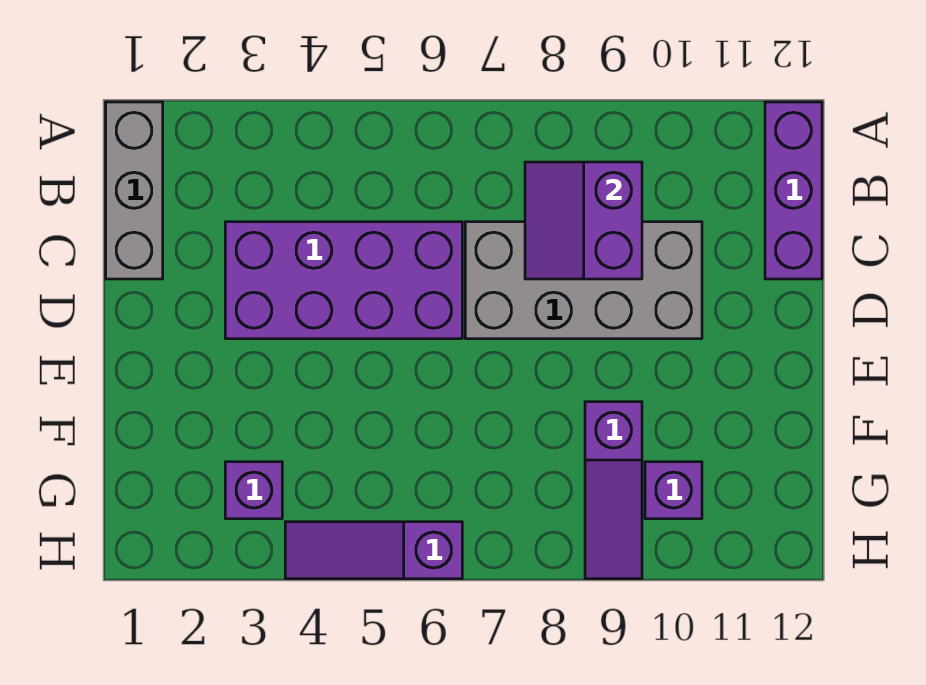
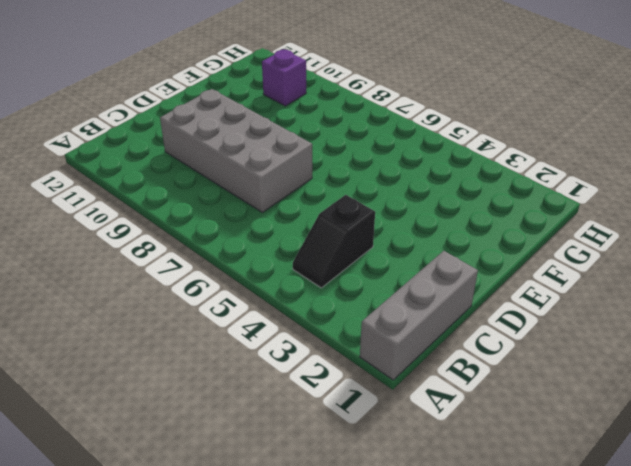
black slope B4:C4 level 1 top C -> purple brick C3:D6 level 1
none -> purple brick A12:C12 level 1
none -> purple slope F9:H9 level 1 top F

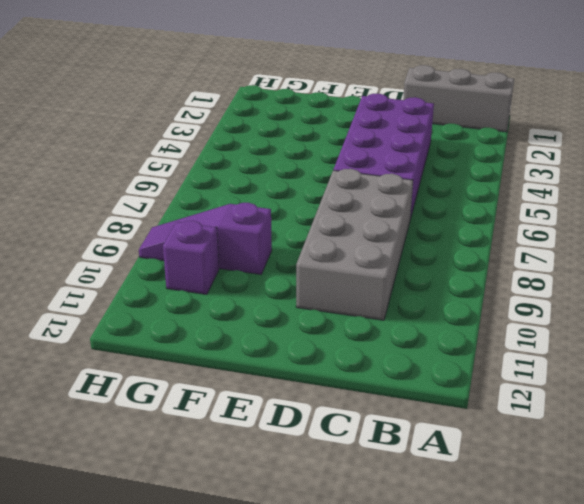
none -> purple brick A12:C12 level 1
none -> purple brick G3 level 1

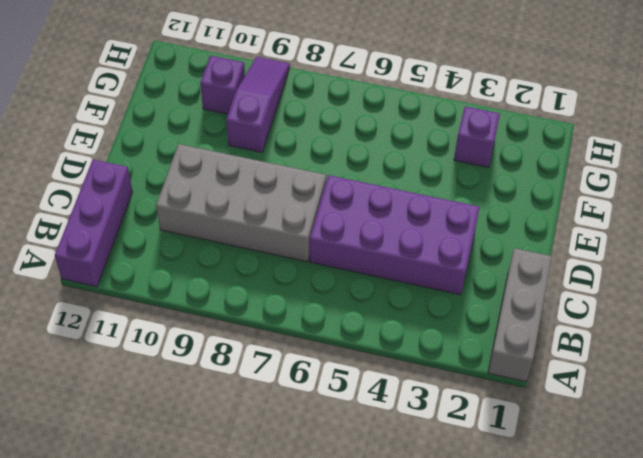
none -> purple slope H4:H6 level 1 top 6
none -> purple slope B8:C9 level 2 top 9

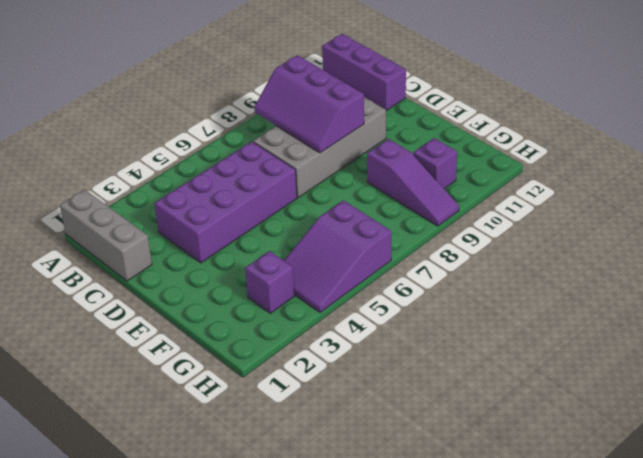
purple slope B8:D9 level 2 top 9 -> purple slope B8:C9 level 2 top 9
purple slope G4:H6 level 1 top 6 -> purple slope H4:H6 level 1 top 6

